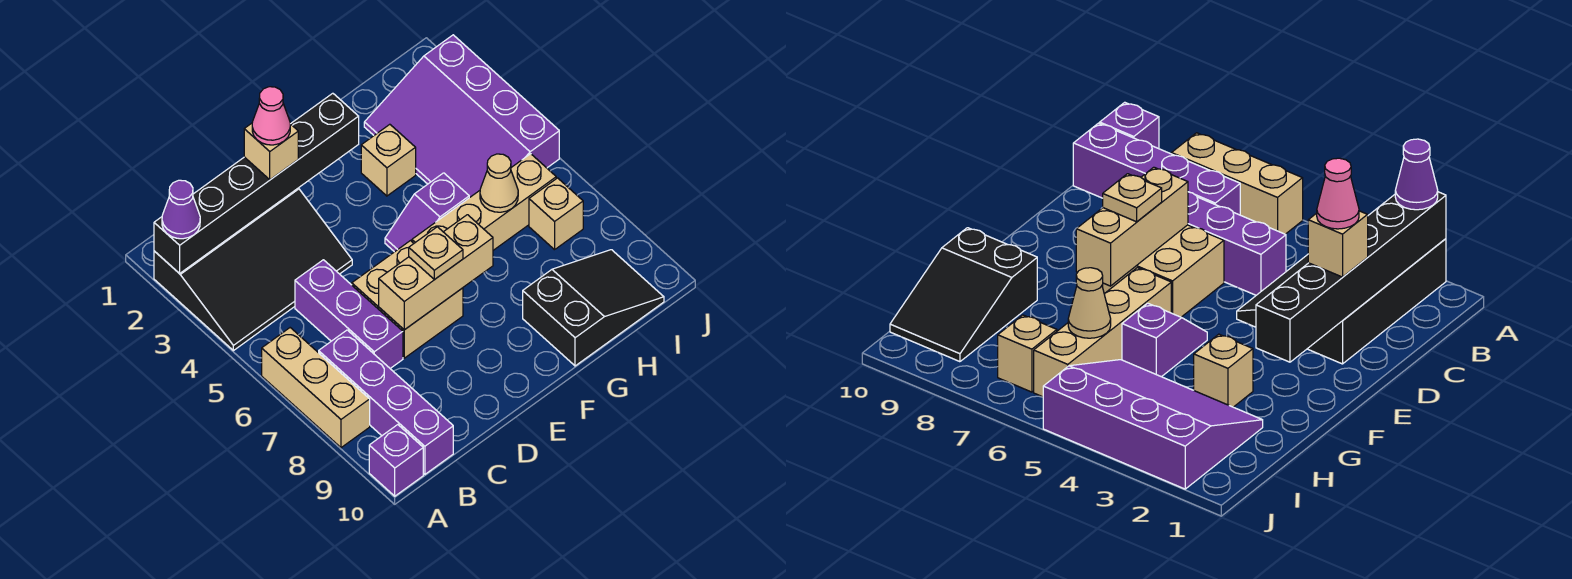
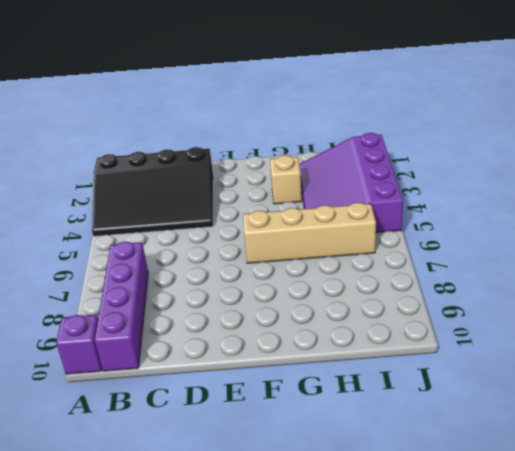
none -> tan brick A6:A8 level 1
none -> purple brick C5:C7 level 1
none -> tan brick D6:E7 level 1

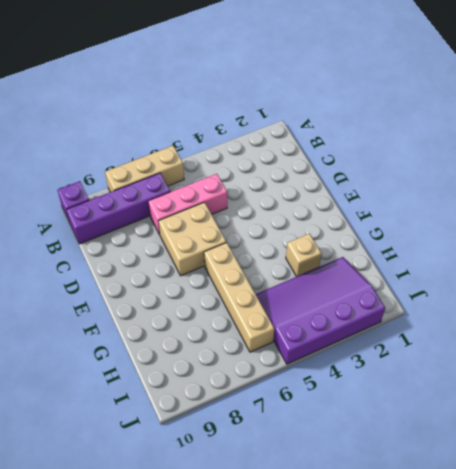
pink brick C5:C7 level 1 -> purple brick C5:C7 level 1
none -> black slope A2:D4 level 1 top 2
none -> purple slope F5:G5 level 1 top G
none -> black slope G9:I10 level 1 top G

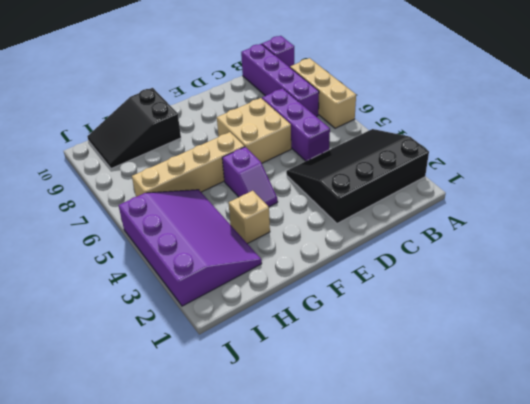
purple slope F4:F5 level 1 top 5 -> purple slope F5:G5 level 1 top G
none -> tan brick I7 level 1
none -> black brick A2:F2 level 2
none -> tan brick D7:F7 level 2

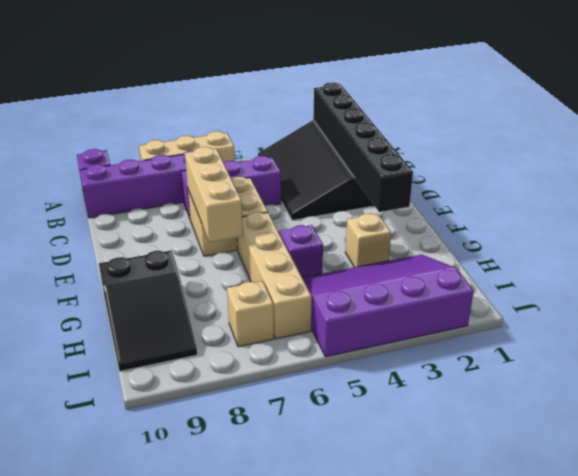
none -> tan cone H6 level 2
none -> purple cone A2 level 3
none -> tan brick D2 level 3

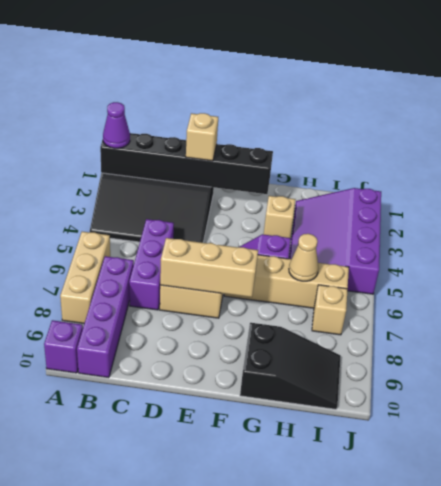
none -> tan plate E7 level 3
none -> pink cone D2 level 4

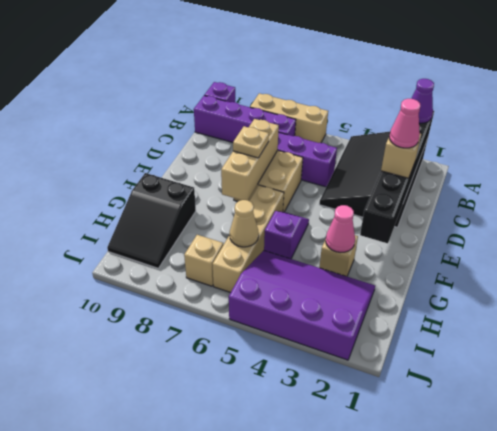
pink cone G3 level 2 -> none

